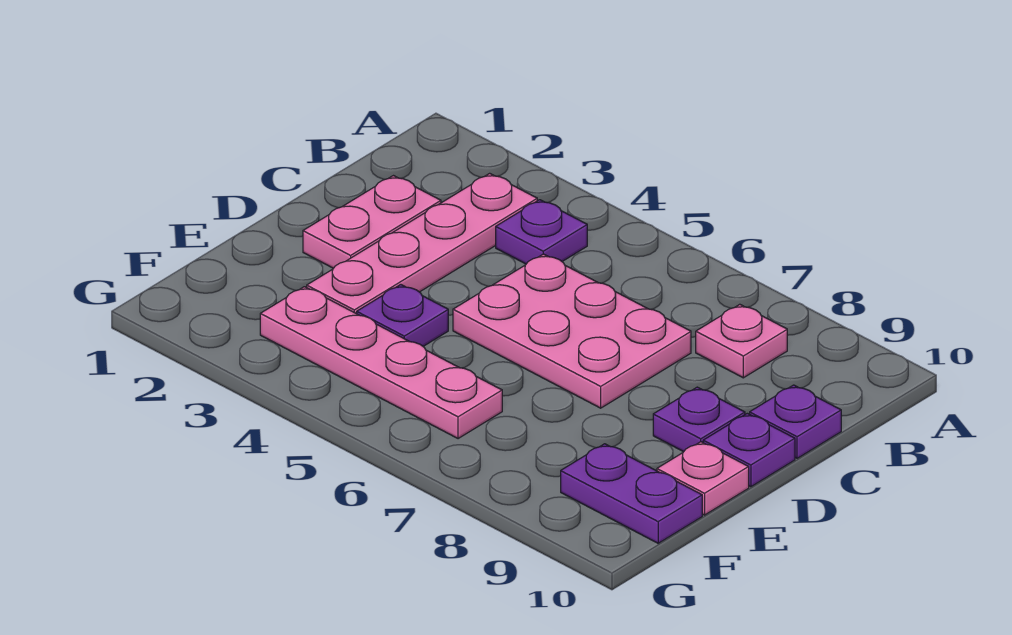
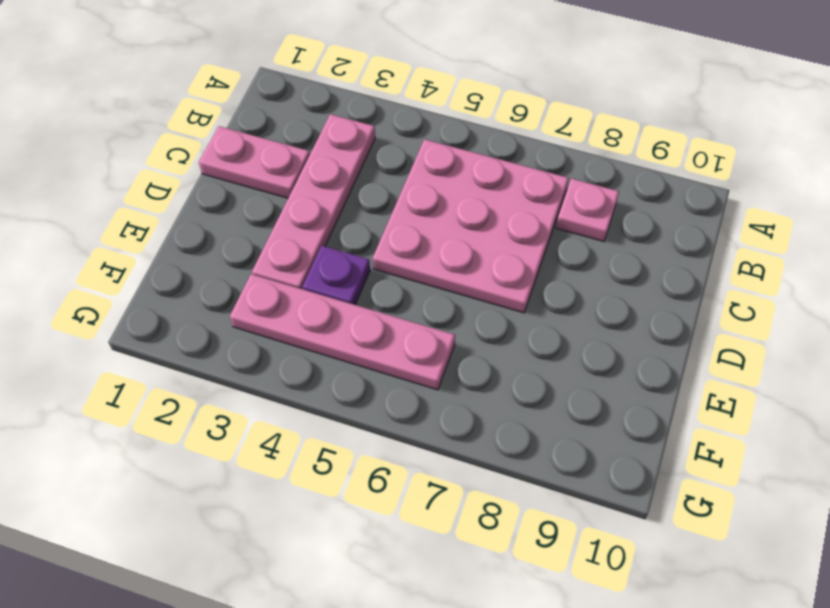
pink plate B5:D7 level 1 -> pink plate C5:D7 level 1
pink plate C1:C2 level 1 -> pink plate C2:D2 level 1
none -> purple plate B4 level 1
none -> purple plate C10 level 1
none -> purple plate D9 level 1

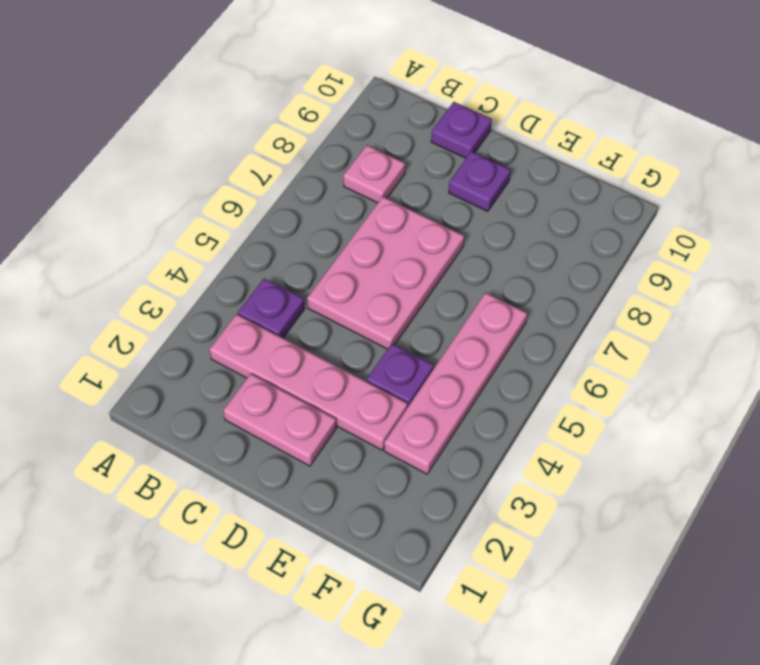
none -> purple plate D10 level 1
none -> pink plate E10 level 1
none -> purple plate F9:F10 level 1

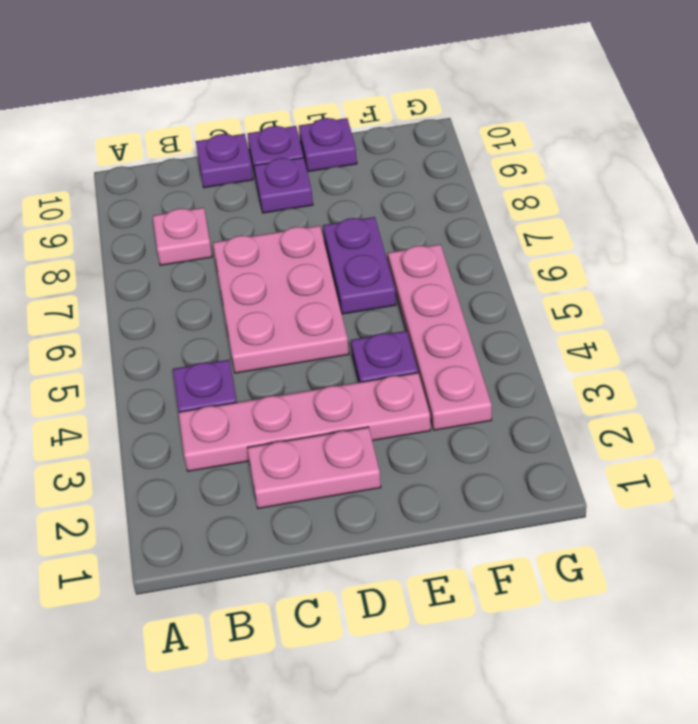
purple plate E6:E7 level 1 -> purple plate F9:F10 level 1
purple plate E10 level 1 -> pink plate E10 level 1

